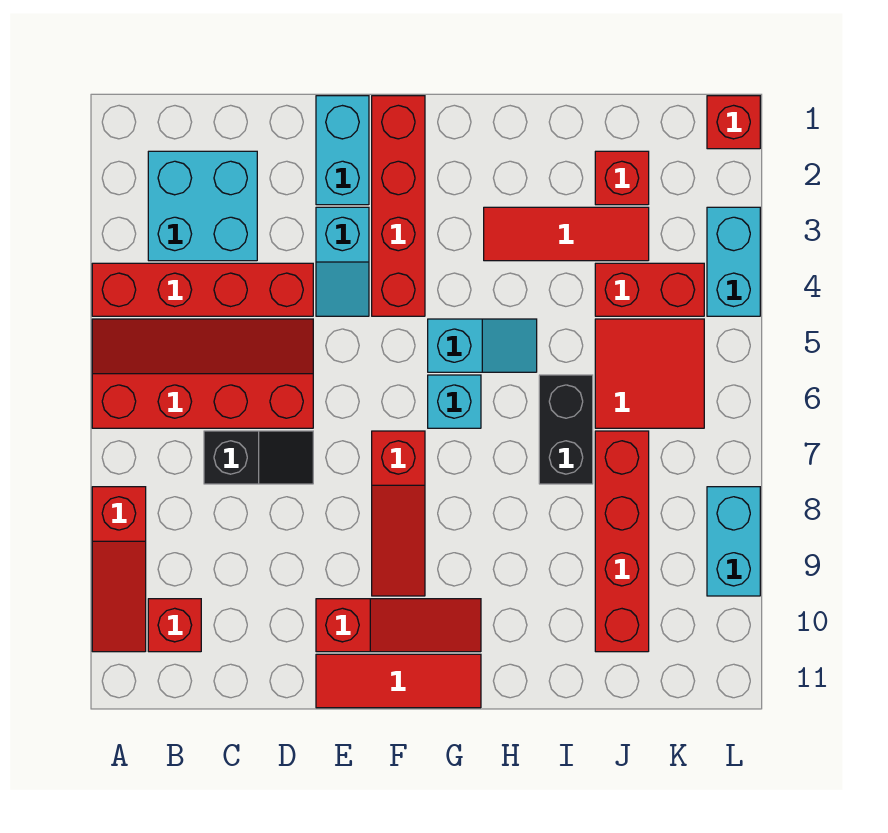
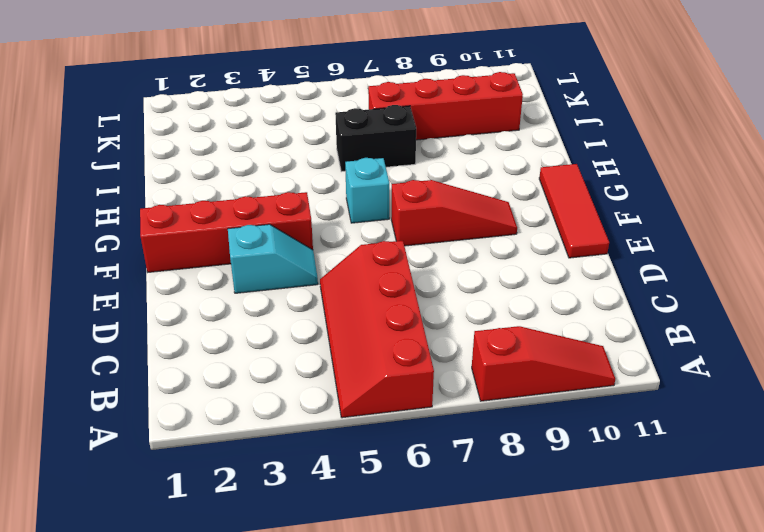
none -> red brick A4:D4 level 1
none -> cyan brick B2:C3 level 1
none -> red brick B10 level 1

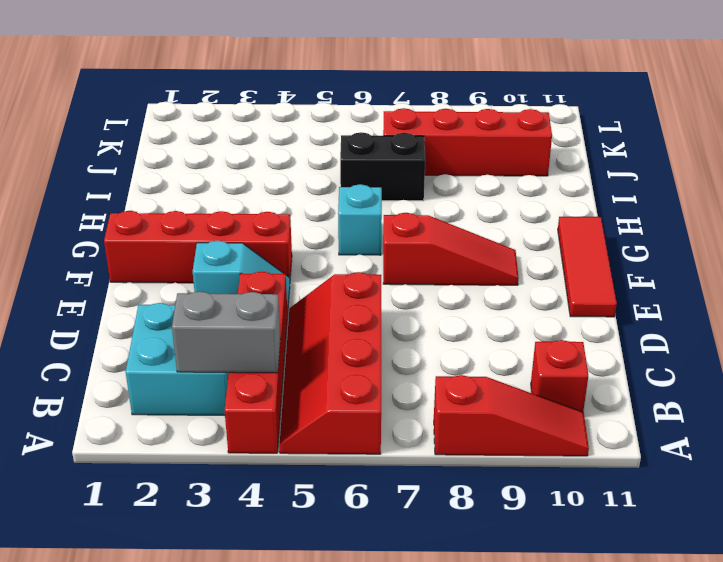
grey brick B3:B4 level 2 -> none
none -> black slope C7:D7 level 1 top C
none -> cyan brick E1:E2 level 1
none -> red slope E10:G10 level 1 top E

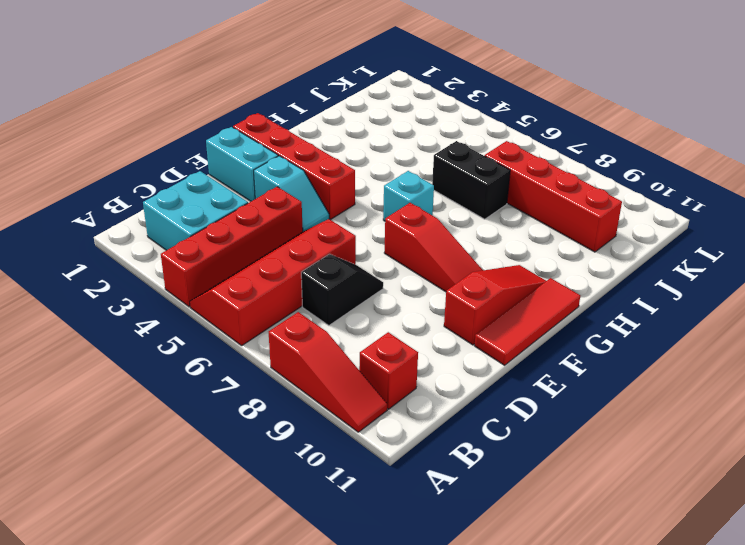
none -> cyan slope G5:H5 level 1 top G
none -> red tile H3:J3 level 1
none -> red brick J2 level 1

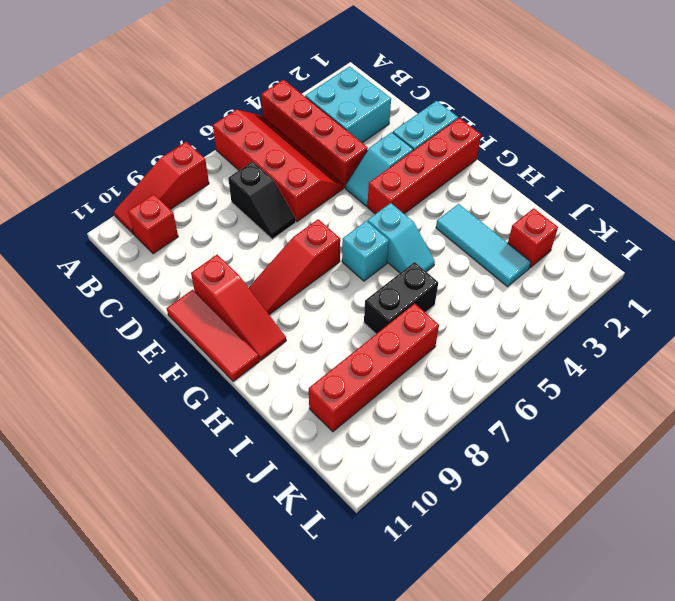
cyan tile H3:J3 level 1 -> red tile H3:J3 level 1
none -> red brick J4:K4 level 1
none -> red tile J5:K6 level 1
none -> red brick L1 level 1

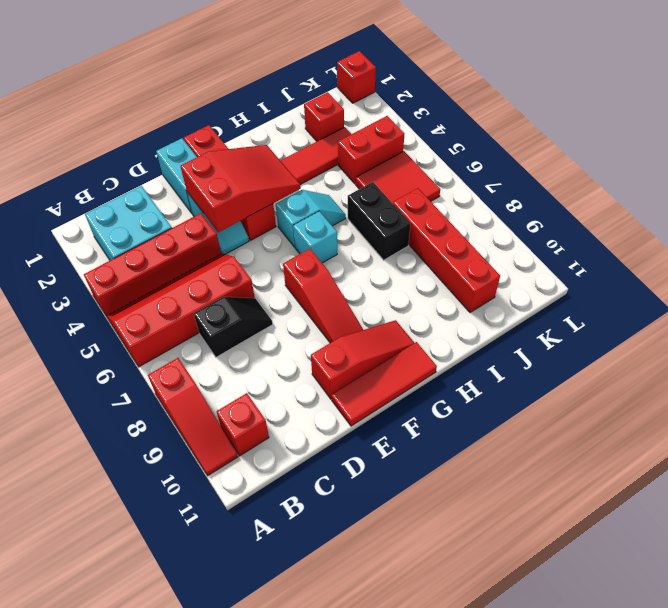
red slope E3:G4 level 2 top E -> none
none -> cyan brick L3:L4 level 1
none -> cyan brick L8:L9 level 1

